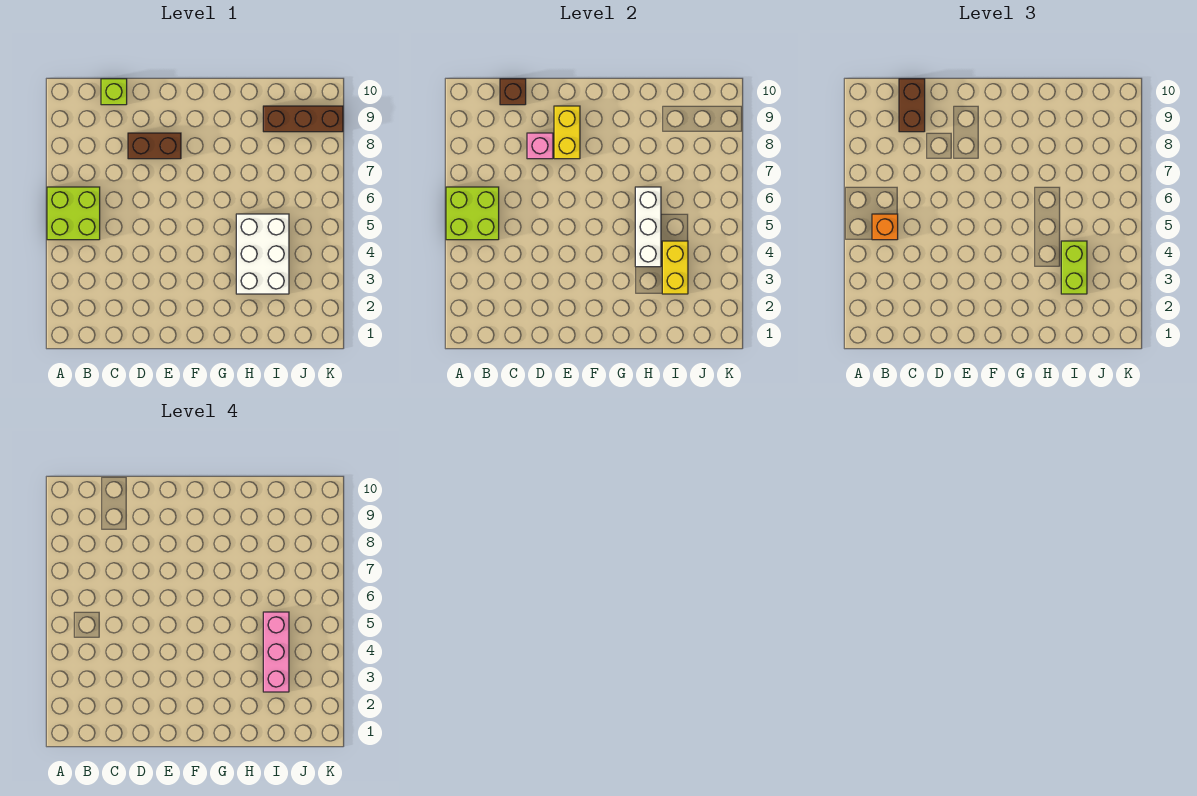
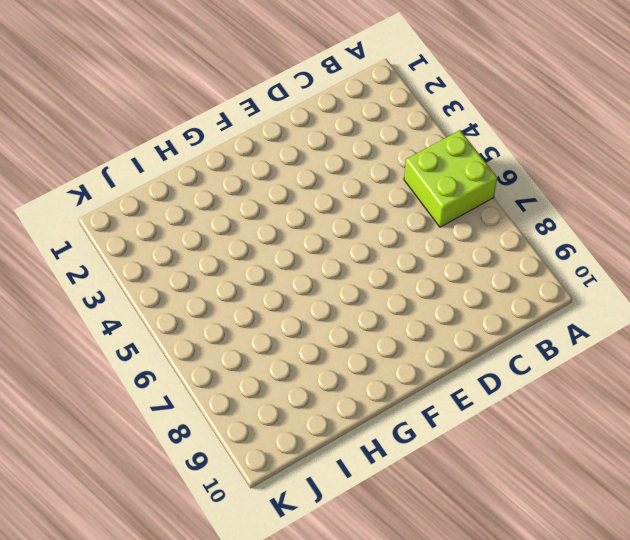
none -> lime brick C10 level 1
none -> brown brick D8:E8 level 1
none -> white brick H3:I5 level 1

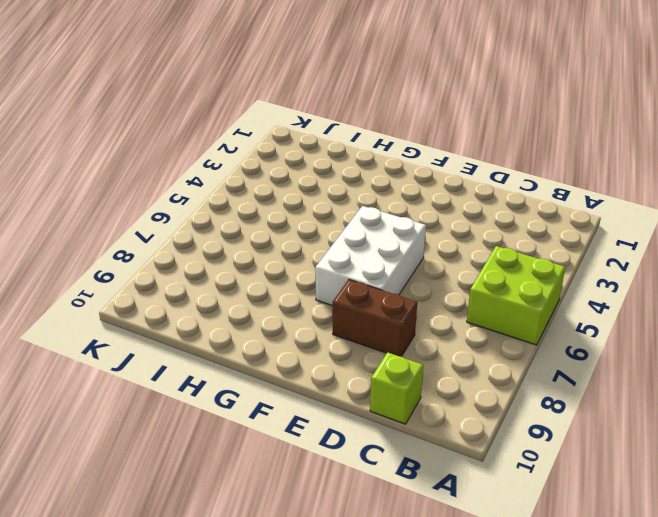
white brick E5:F7 level 1 -> white brick H3:I5 level 1
none -> brown brick I9:K9 level 1
none -> lime brick A5:B6 level 2
none -> brown brick C10 level 2

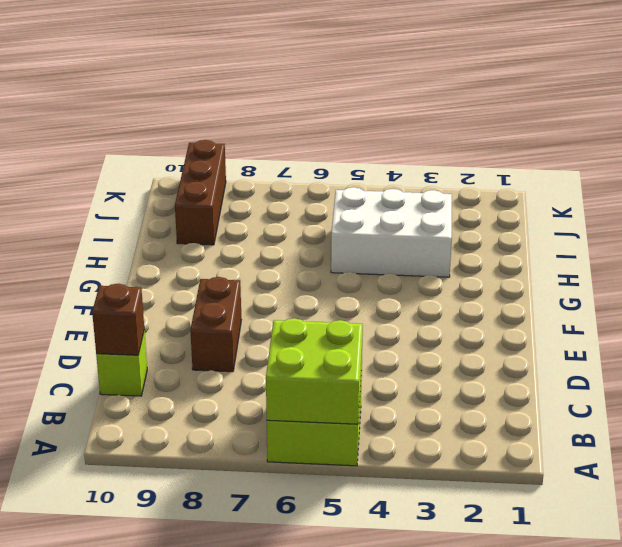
none -> pink brick D8 level 2
none -> yellow brick E8:E9 level 2
none -> white brick H4:H6 level 2

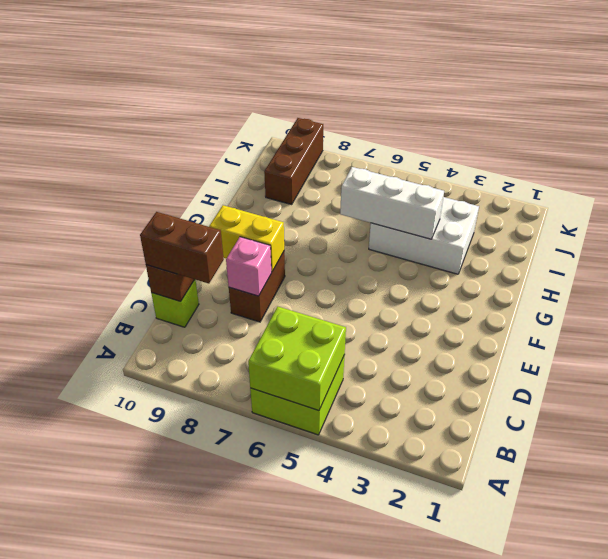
none -> yellow brick I3:I4 level 2
none -> orange brick B5 level 3
none -> lime brick I3:I4 level 3

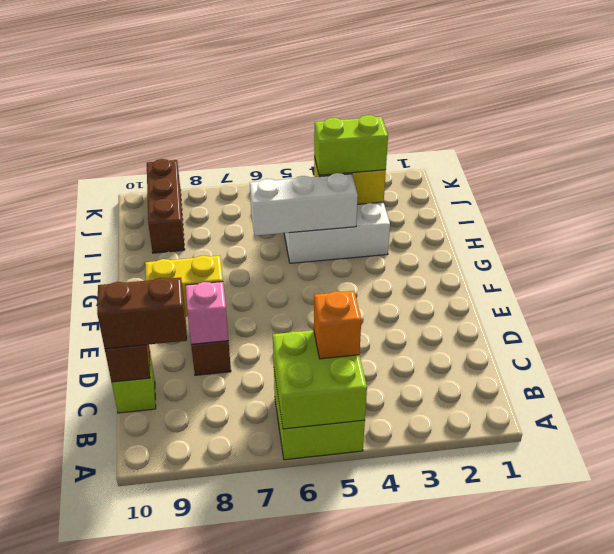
none -> pink brick I3:I5 level 4

